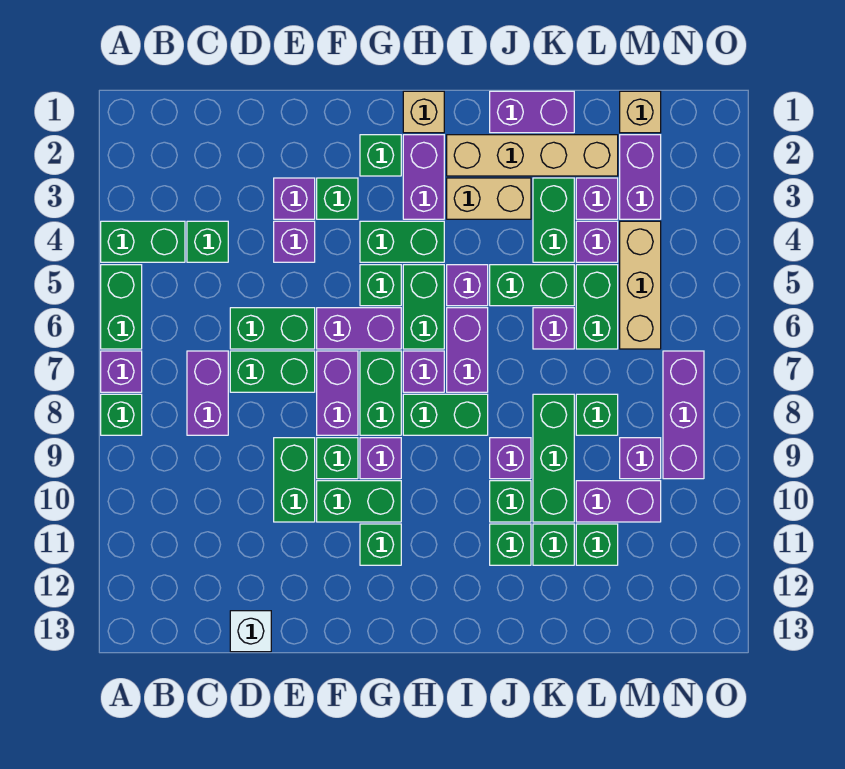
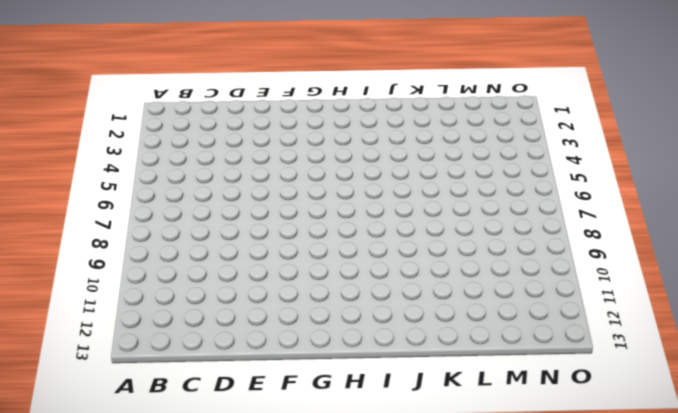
none -> green brick A4:B4 level 1
none -> green brick A5:A6 level 1
none -> purple brick A7 level 1
none -> green brick A8 level 1

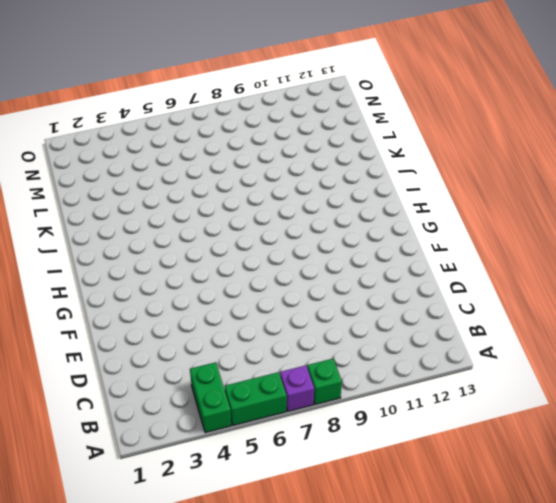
none -> green brick C4 level 1
none -> purple brick C7:C8 level 1
none -> green brick D6:E6 level 1
none -> green brick D7:E7 level 1

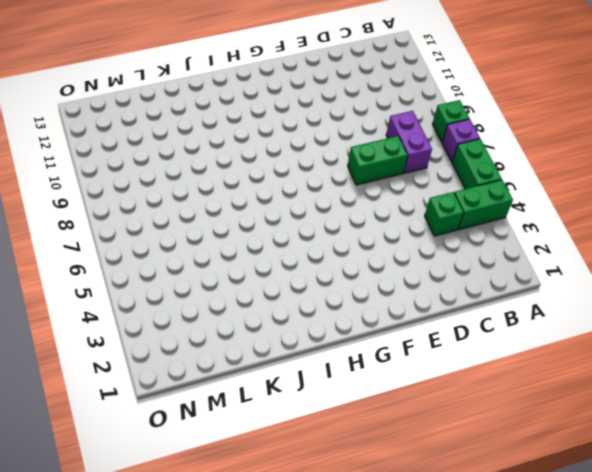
none -> green brick D6:E6 level 1
none -> white brick D13 level 1
none -> purple brick E3 level 1
none -> purple brick E4 level 1

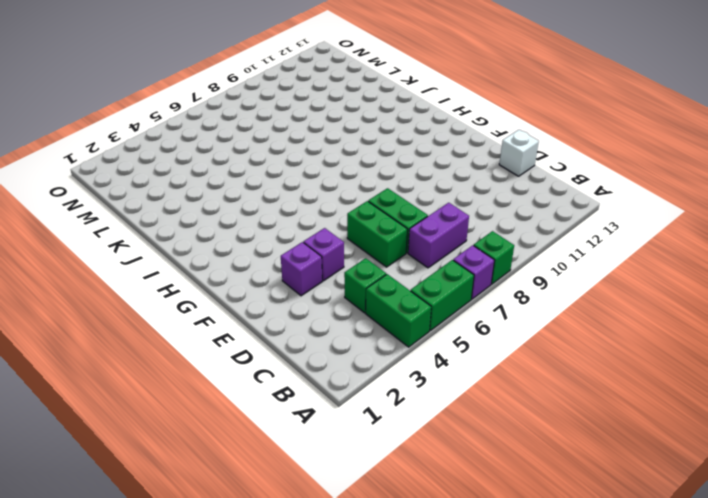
none -> green brick E9:E10 level 1
none -> green brick F3 level 1
none -> purple brick F6:G6 level 1
none -> purple brick F7:F8 level 1

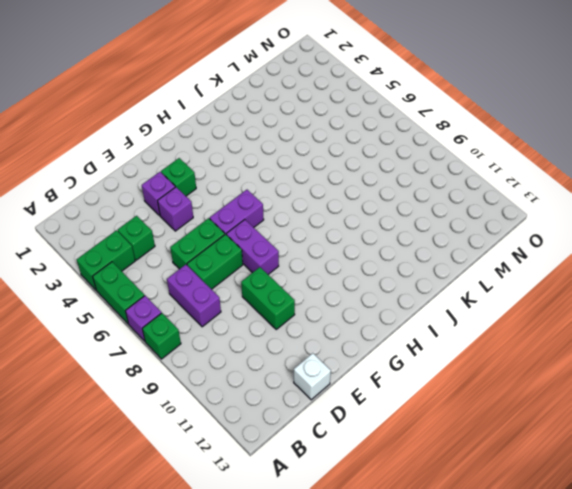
none -> green brick F9 level 1
none -> green brick F10:G10 level 1
none -> green brick G2 level 1
none -> green brick G4:H4 level 1

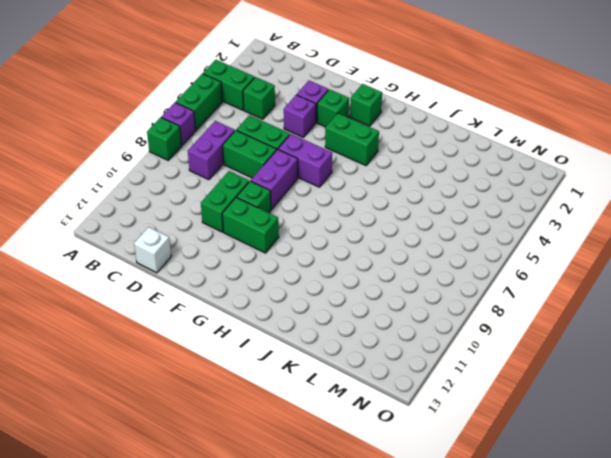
none -> green brick G5 level 1
none -> green brick G7:G8 level 1
none -> purple brick G9 level 1
none -> green brick G11 level 1

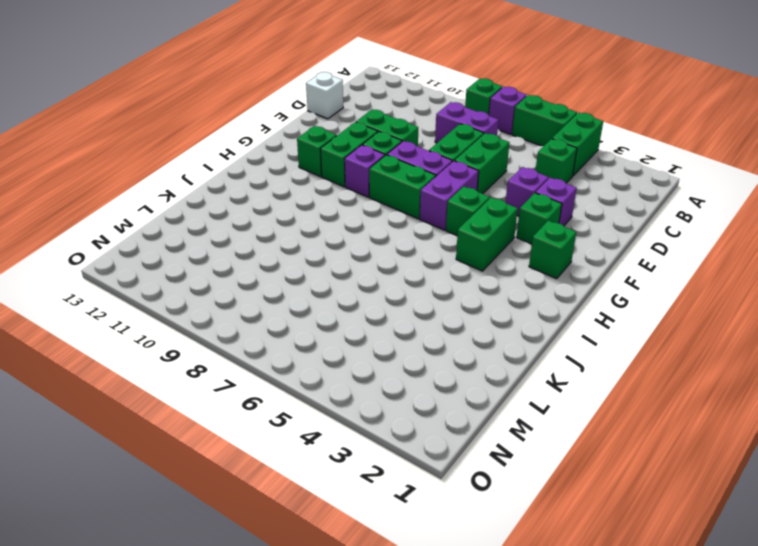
none -> tan brick H1 level 1
none -> purple brick H2:H3 level 1
none -> green brick H5:H6 level 1
none -> purple brick H7 level 1

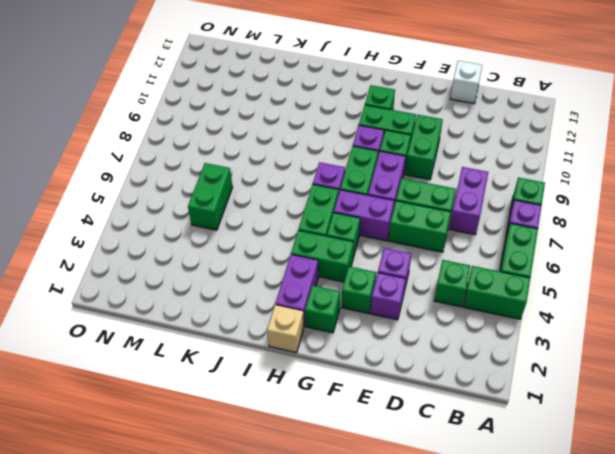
none -> green brick H8:I8 level 1
none -> tan brick I2:L2 level 1
none -> tan brick I3:J3 level 1
none -> purple brick I5 level 1

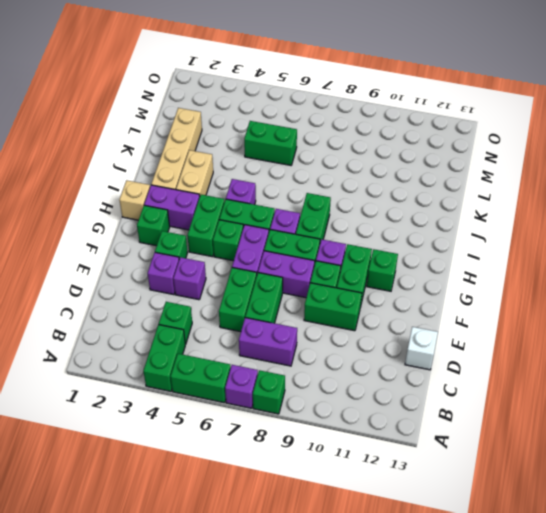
none -> purple brick I6:I7 level 1
none -> purple brick J1:K1 level 1
none -> green brick J5:K5 level 1
none -> purple brick J9 level 1

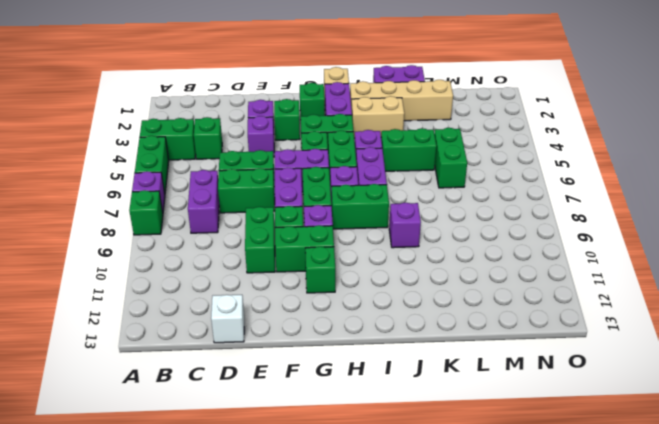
none -> green brick J10 level 1
none -> green brick J11 level 1
none -> green brick K3:K4 level 1
none -> purple brick K6 level 1

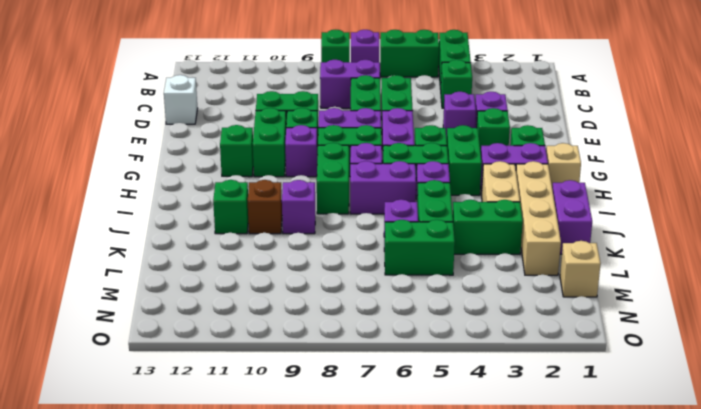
brown brick J10 level 1 -> green brick J10 level 1
none -> green brick K8:K10 level 1
none -> green brick K11 level 1
none -> purple brick L3 level 1
none -> purple brick L4 level 1

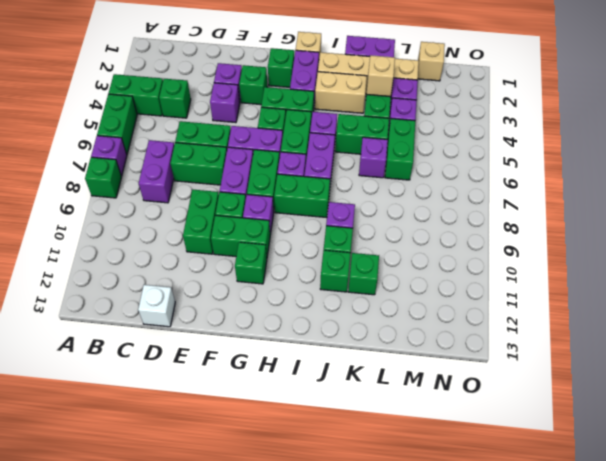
tan brick K3 level 2 -> none
none -> green brick K8:K10 level 1
none -> green brick L8 level 1
none -> purple brick L10:M10 level 1
none -> green brick L11 level 1

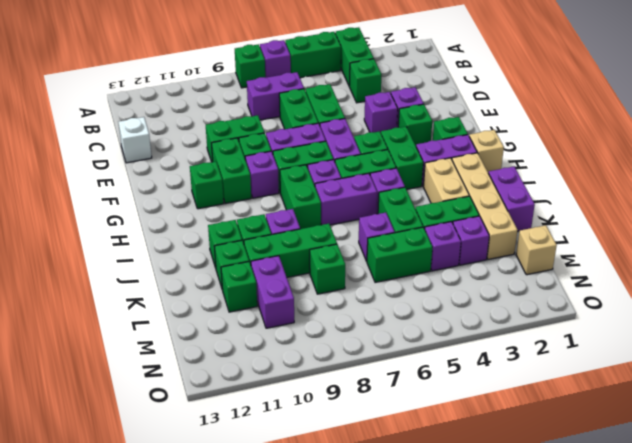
none -> purple brick M2:M3 level 1
none -> tan brick M4:M6 level 1
none -> purple brick M9 level 1
none -> purple brick N7:N9 level 1

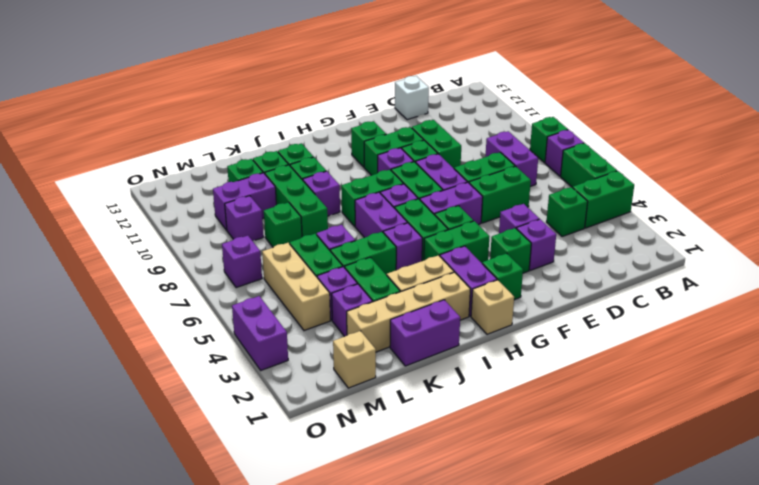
purple brick N7 level 1 -> purple brick N7:N9 level 1
purple brick O3:O4 level 1 -> purple brick M2:M3 level 1

